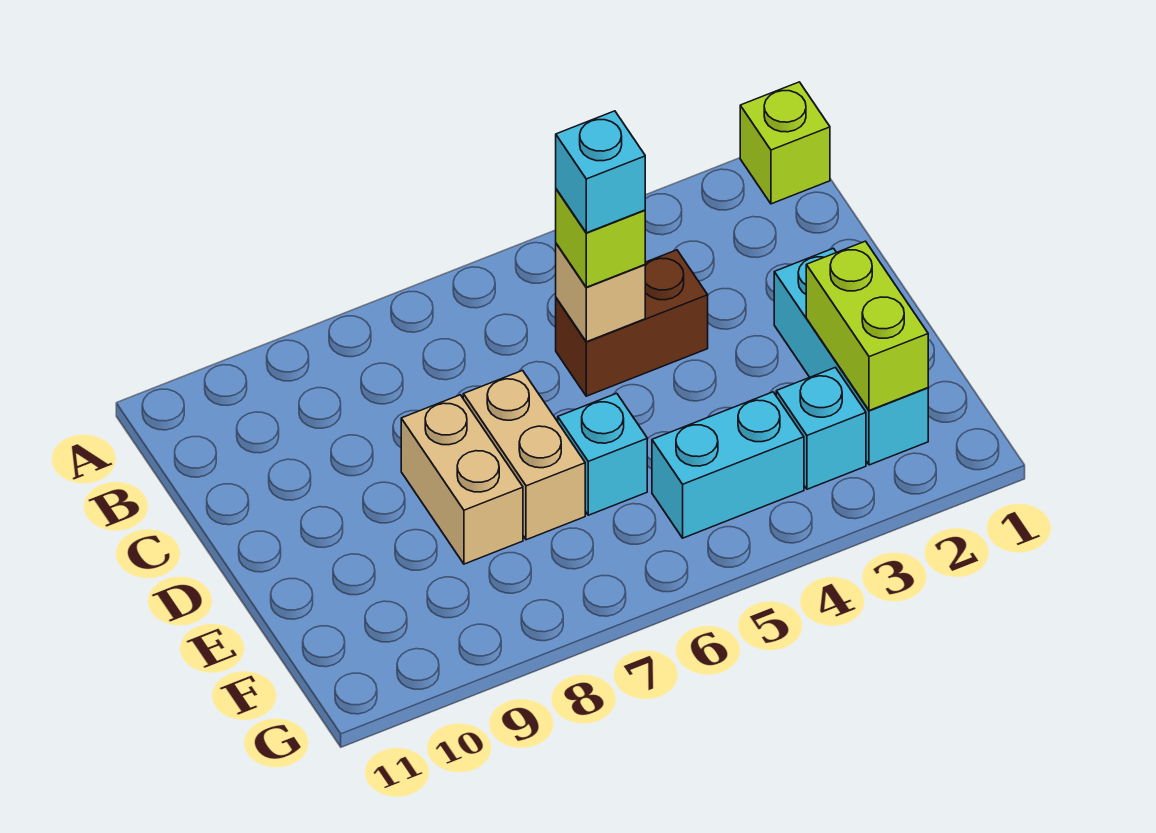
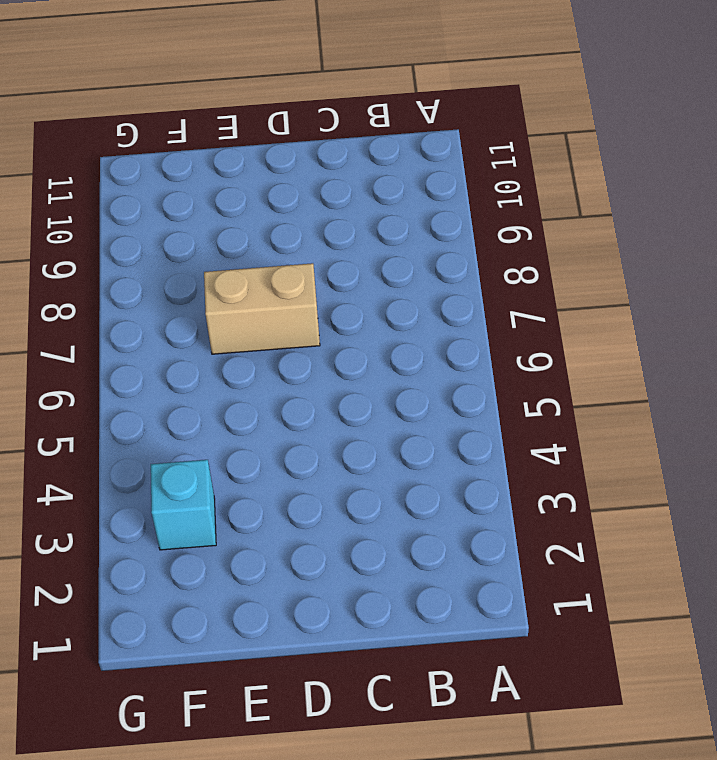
none -> lime brick A1 level 1
none -> brown brick C4:C5 level 1
none -> cyan brick D2:F2 level 1

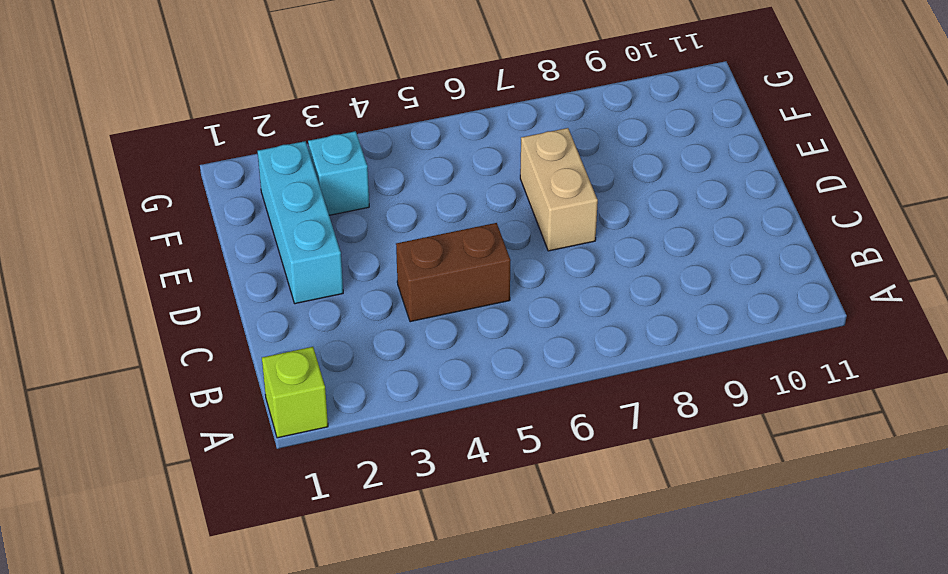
none -> tan brick D8:E8 level 1
none -> cyan brick E6 level 1
none -> cyan brick F4:F5 level 1

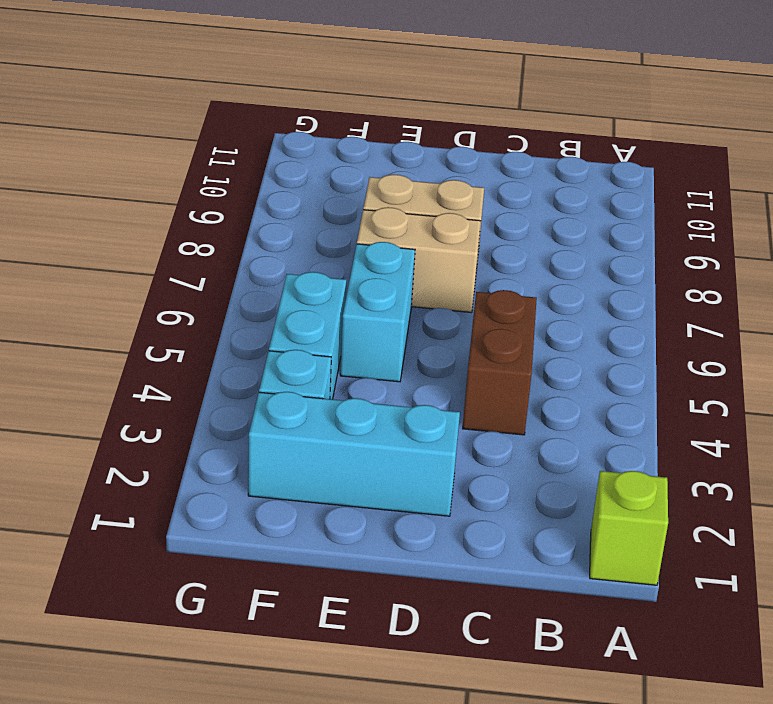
cyan brick E5:E6 level 1 -> cyan brick E6 level 1
none -> tan brick C5 level 2
none -> lime brick E2:F2 level 2
none -> lime brick C5 level 3

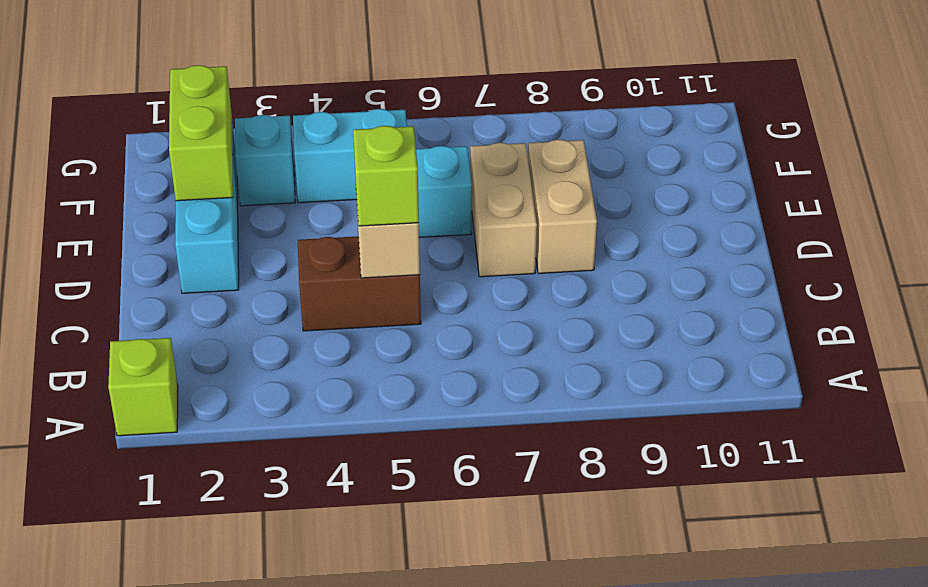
none -> cyan brick C5 level 4

